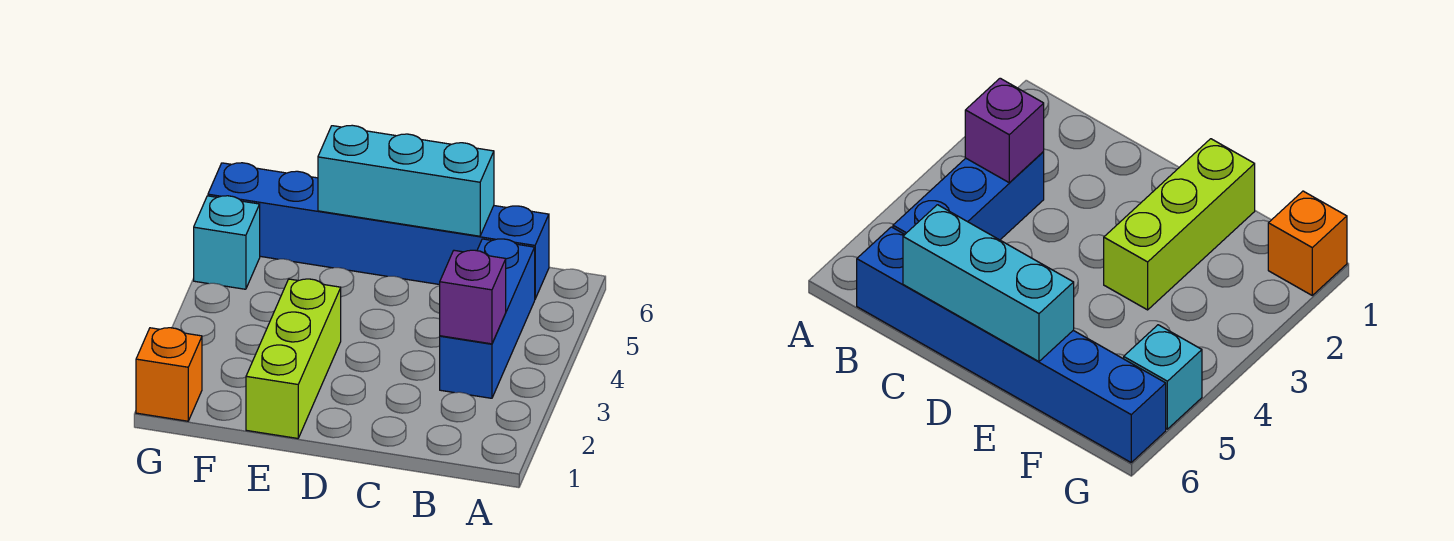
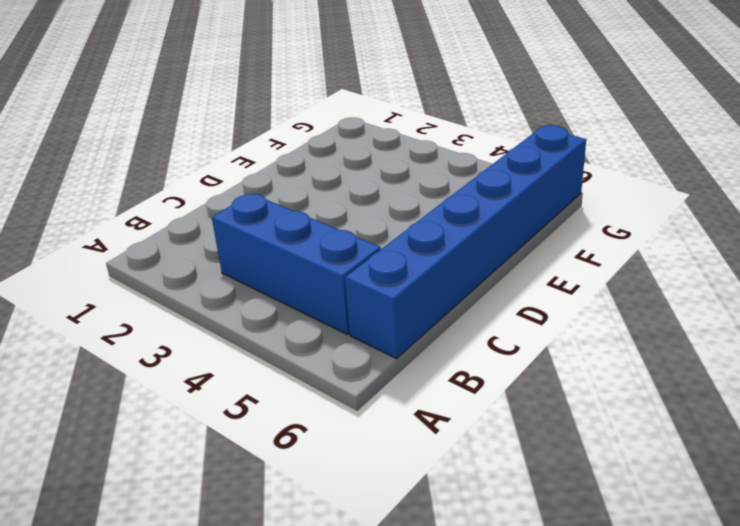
none -> lime brick E1:E3 level 1
none -> orange brick G1 level 1

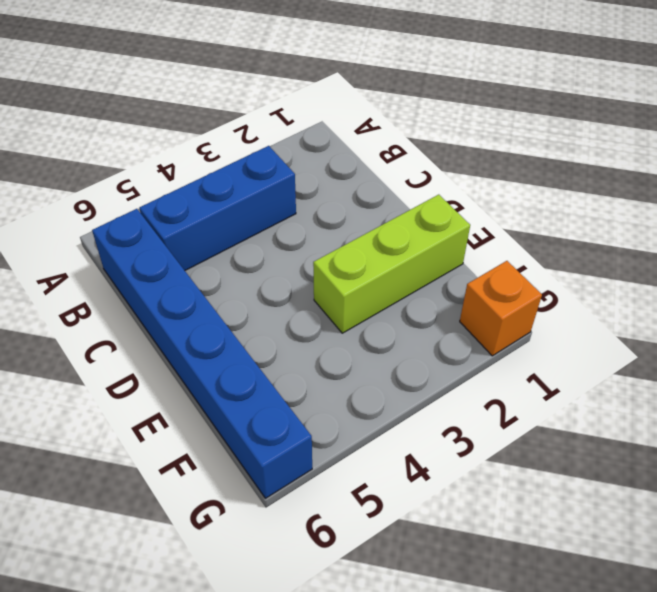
none -> cyan brick G5 level 1
none -> purple brick B3 level 2

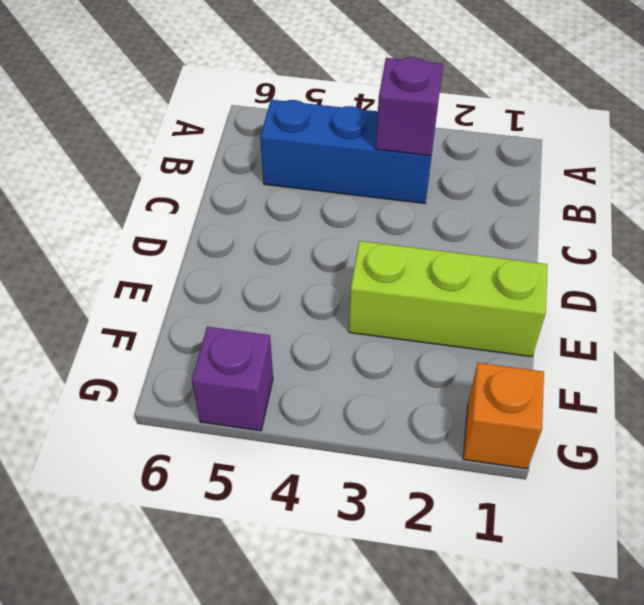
purple brick G5 level 1 -> cyan brick G5 level 1
none -> blue brick B6:G6 level 1
none -> cyan brick C6:E6 level 2

